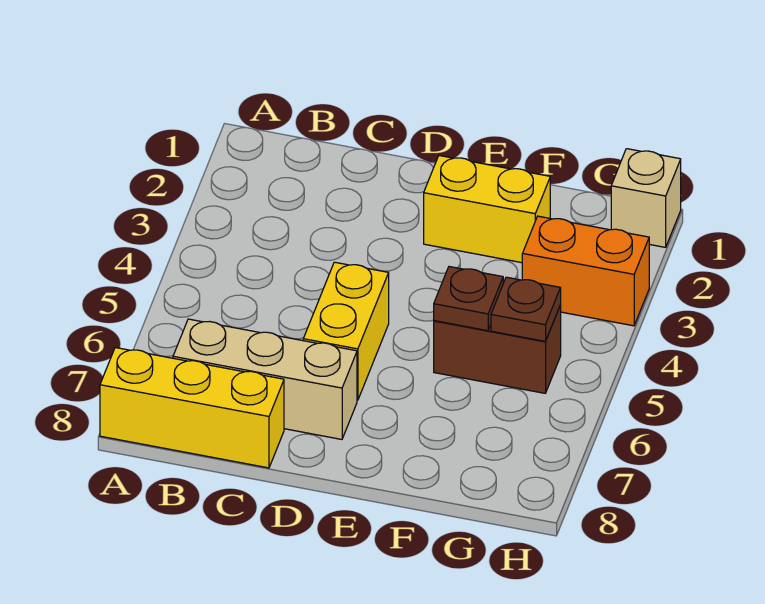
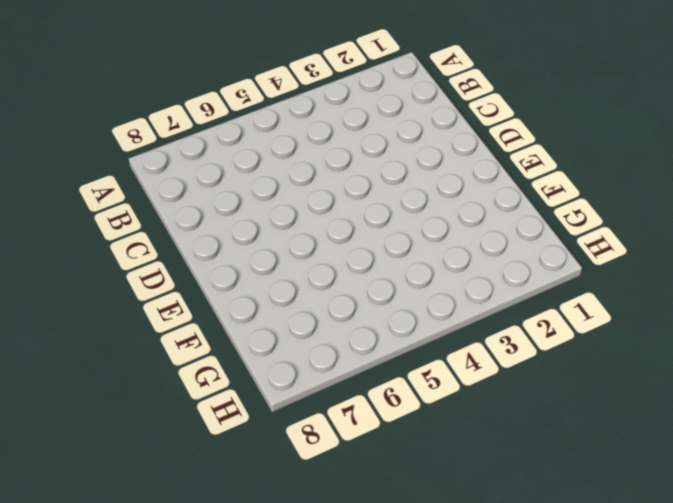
none -> yellow brick A8:C8 level 1
none -> tan brick B7:D7 level 1

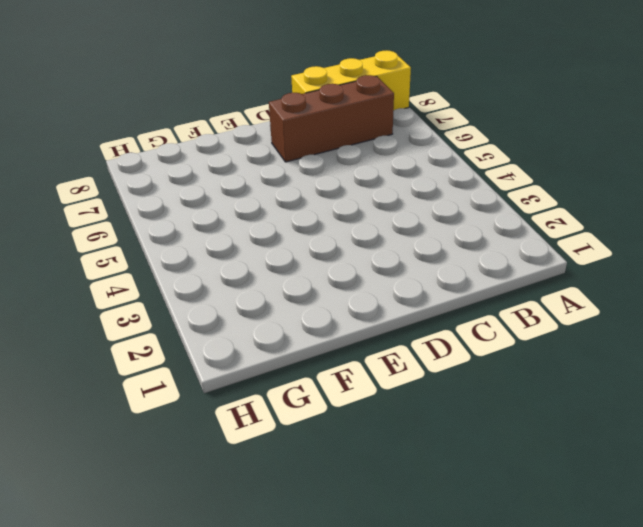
brown brick B7:D7 level 1 -> tan brick B7:D7 level 1
none -> yellow brick D5:D6 level 1
none -> yellow brick E2:F2 level 1

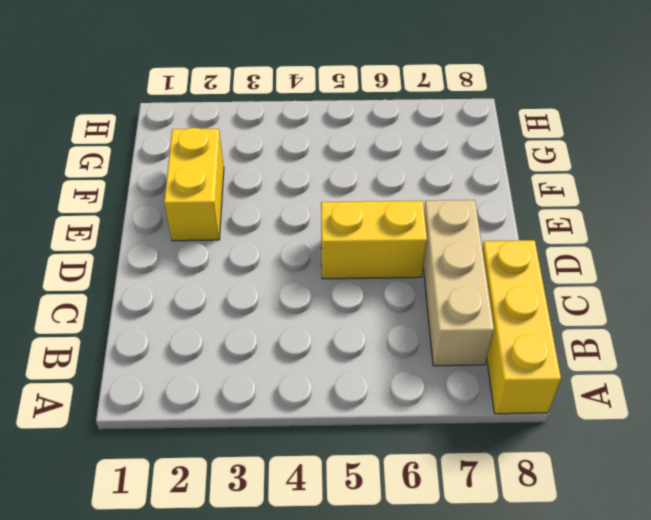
none -> brown brick F5:G5 level 1
none -> orange brick G3:H3 level 1

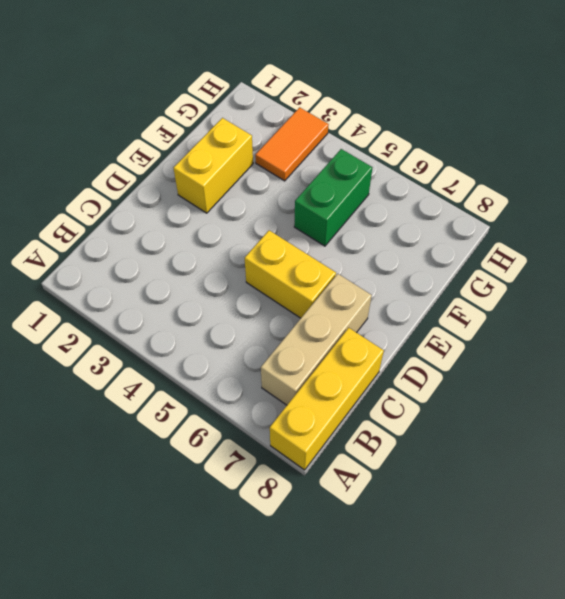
green brick F5:G5 level 1 -> brown brick F5:G5 level 1
orange tile G3:H3 level 1 -> orange brick G3:H3 level 1
none -> tan brick H1 level 1
none -> brown plate F5 level 2

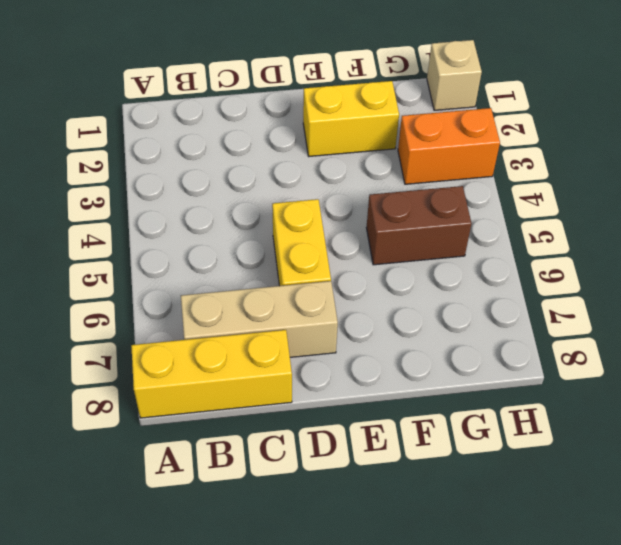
none -> brown plate F5 level 2
none -> brown plate G5 level 2

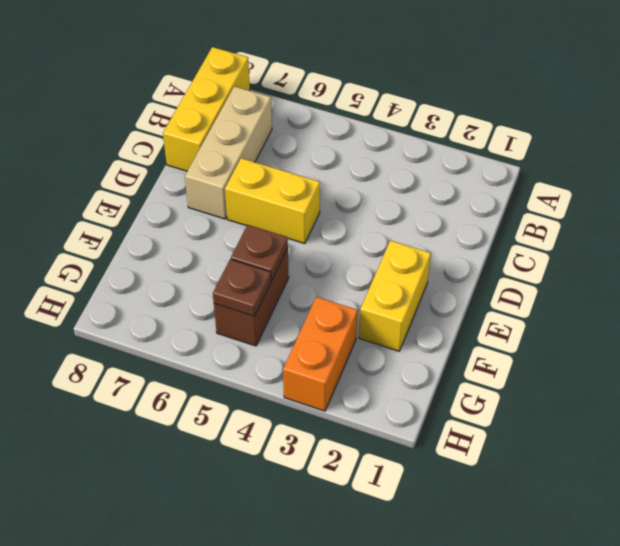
none -> tan brick H1 level 1

